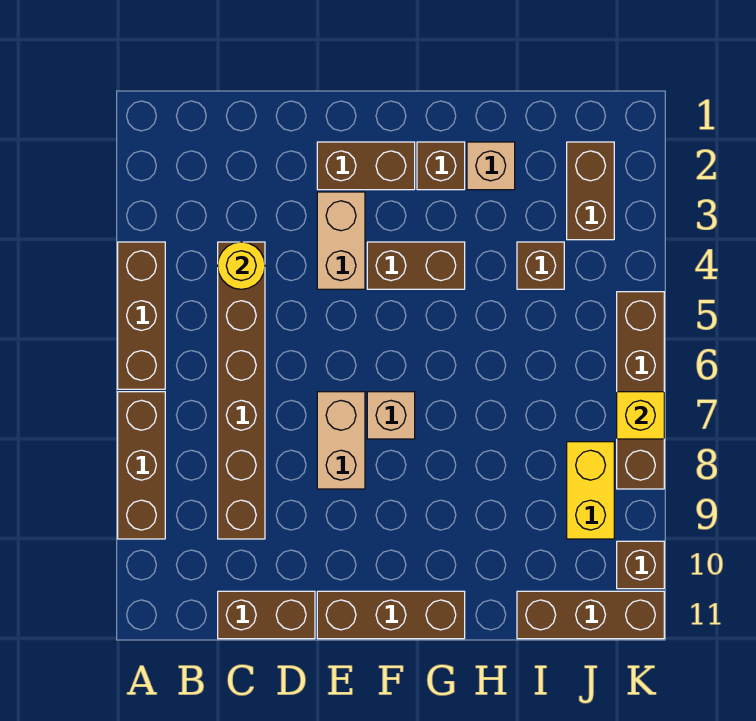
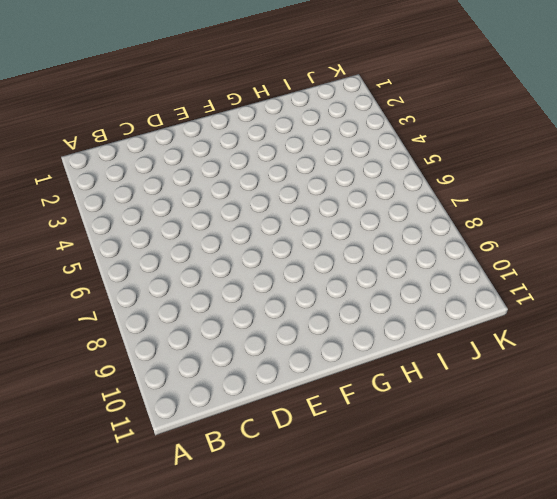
none -> brown brick A4:A6 level 1
none -> brown brick A7:A9 level 1
none -> brown brick C4:C9 level 1

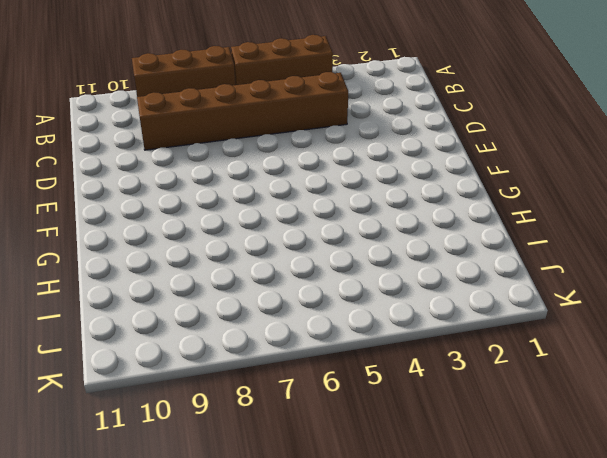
none -> brown brick C11:D11 level 1
none -> brown brick E2:F2 level 1
none -> tan brick E3:E4 level 1

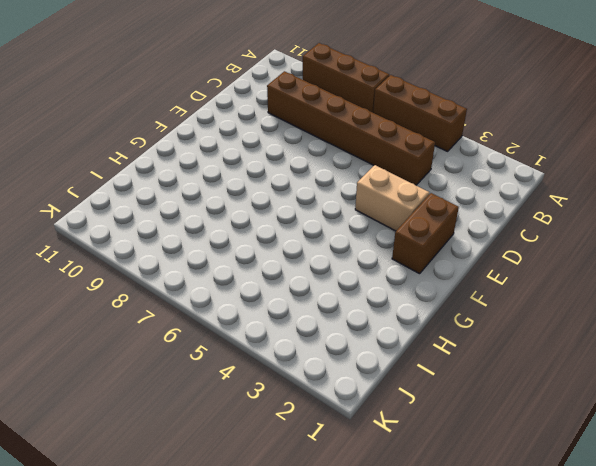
none -> brown brick C11:D11 level 1
none -> tan brick E7:E8 level 1
none -> brown brick E11:G11 level 1

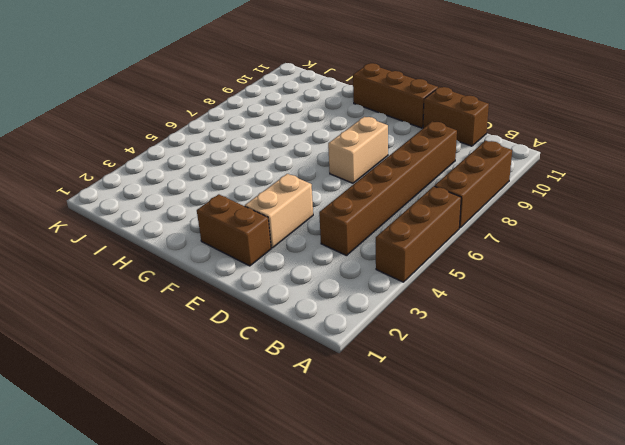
none -> brown brick F4:G4 level 1
none -> tan brick F7 level 1
none -> brown brick G2 level 1

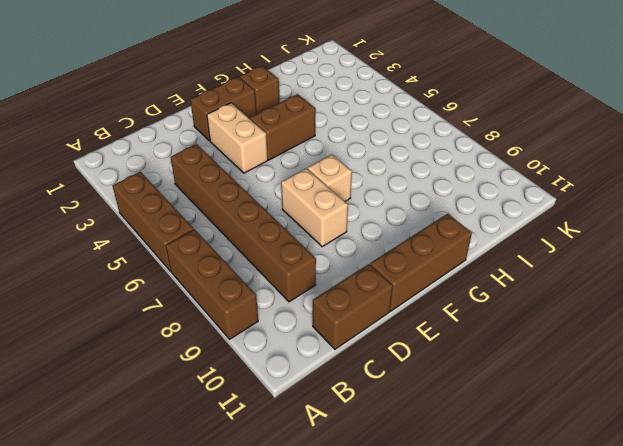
none -> tan brick H2 level 1
none -> brown brick I4 level 1
none -> brown brick I11:K11 level 1

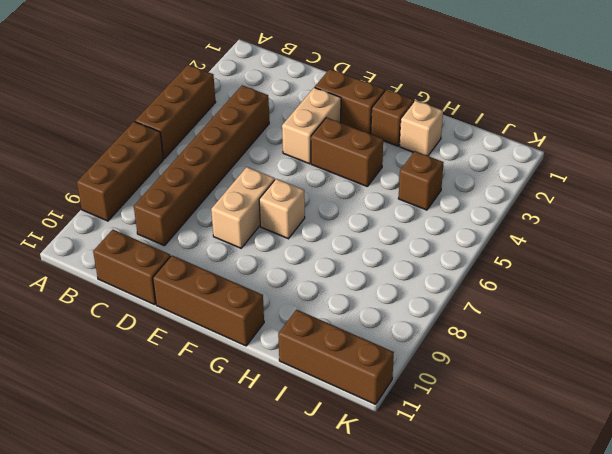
none -> brown brick J2:J3 level 1
none -> yellow brick J8:J9 level 1
none -> brown brick K5:K8 level 1

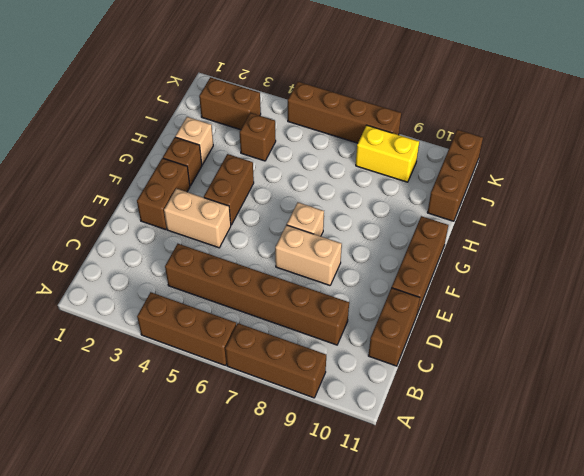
none -> brown brick K10 level 1
none -> yellow round brick C4 level 2
none -> yellow brick K7 level 2

